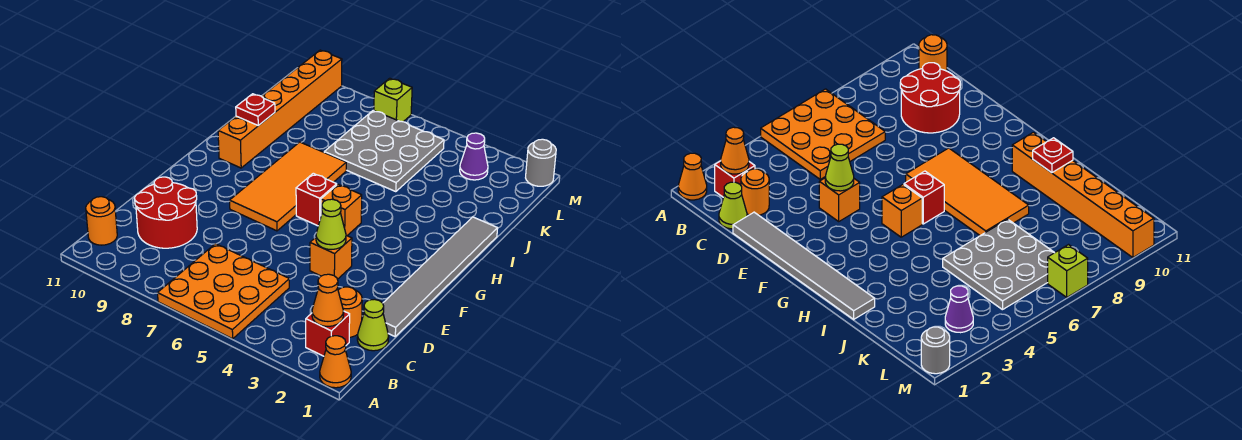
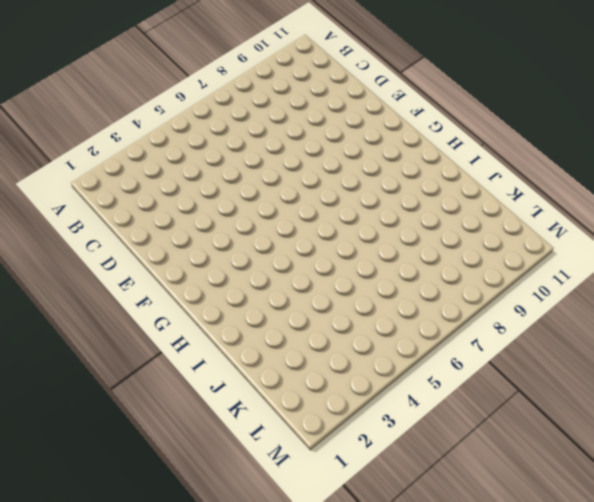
none -> orange cone A1 level 1
none -> orange plate A5:C7 level 1
none -> red brick B2 level 1

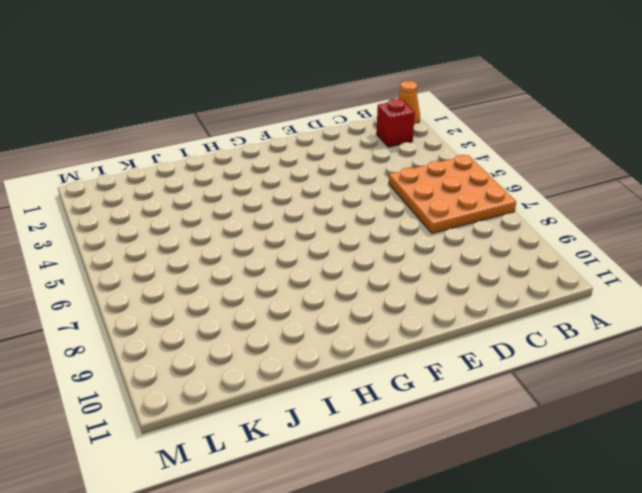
none -> orange round brick B11 level 1
none -> lime cone C1 level 1
none -> orange round brick C2 level 1

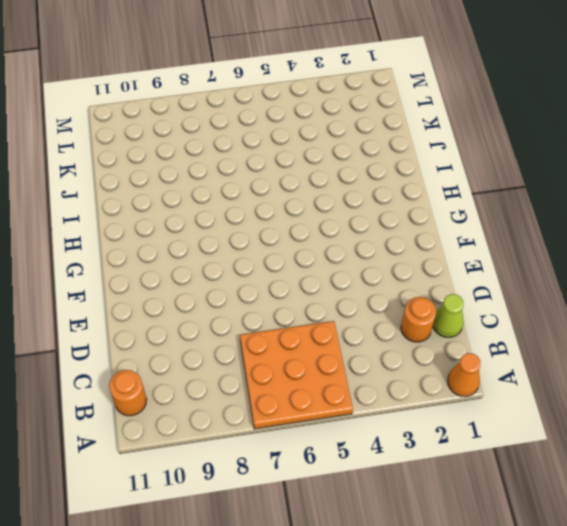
none -> red brick B2 level 1
none -> red round brick C9:D10 level 1
none -> grey tile D1:I1 level 1

